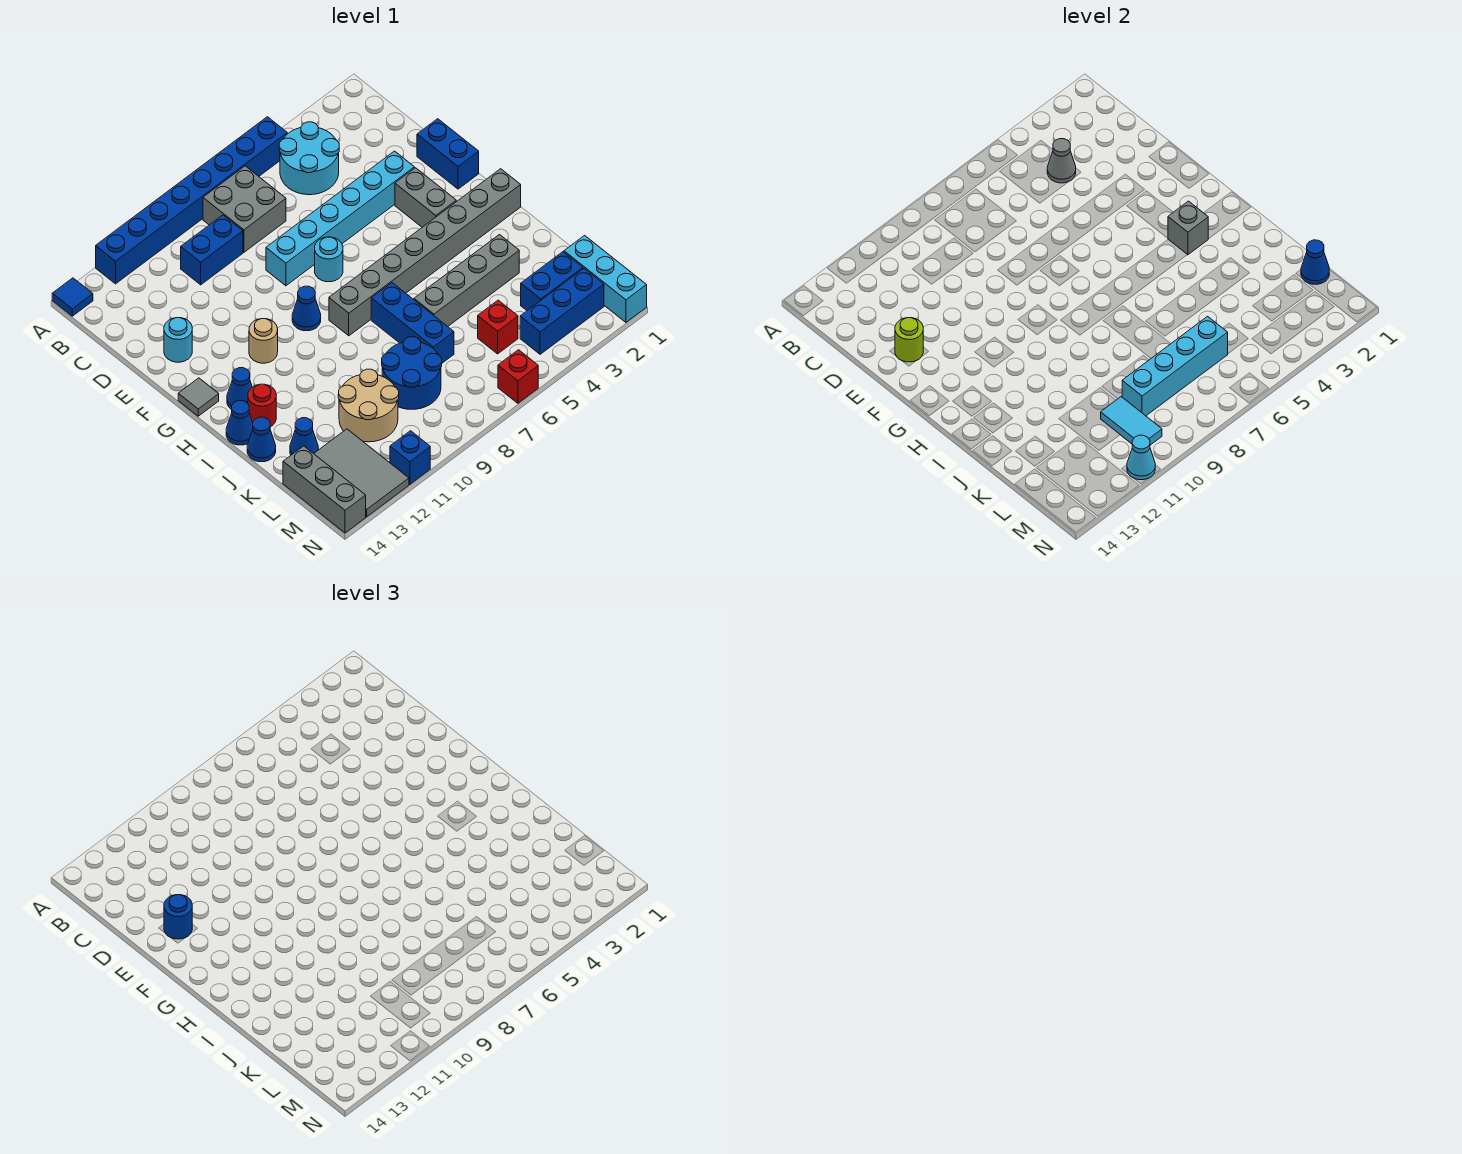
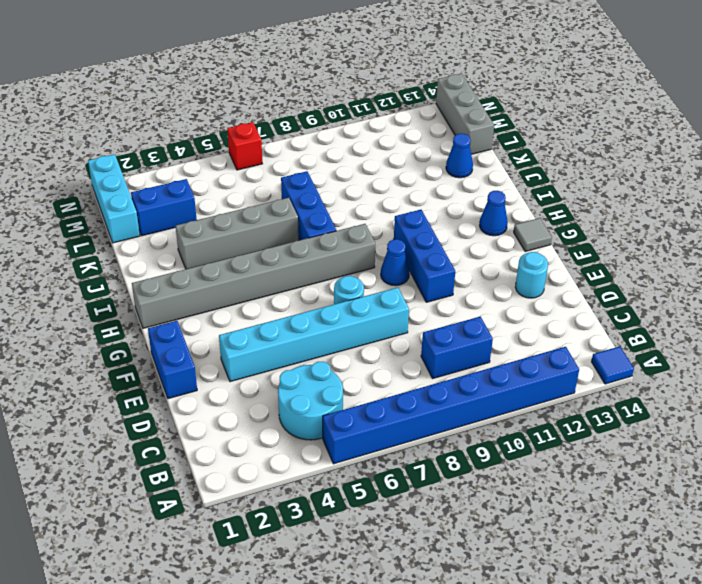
blue brick F10:H10 level 1 -> blue brick M2:M4 level 1
none -> grey brick B7:C8 level 1
none -> grey brick F3:G3 level 1
none -> tan round brick G11 level 1
none -> red round brick I13 level 1

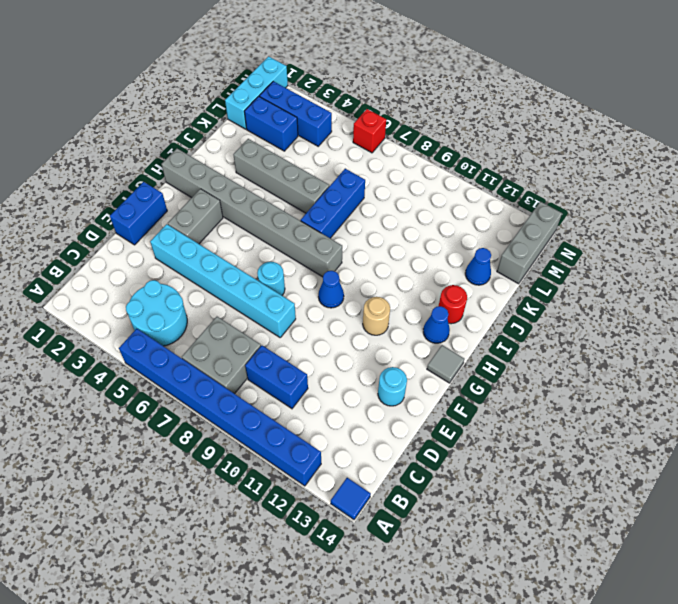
none -> blue cone I14 level 1
none -> blue cone J14 level 1
none -> blue round brick K8:L9 level 1
none -> tan round brick K10:L11 level 1

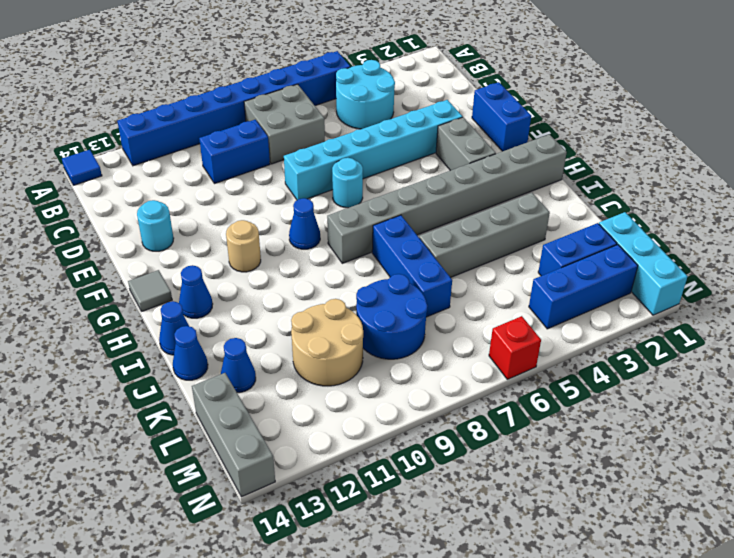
none -> red round brick I13 level 1
none -> red brick L5 level 1
none -> grey tile L12:N13 level 1
none -> blue brick N11 level 1

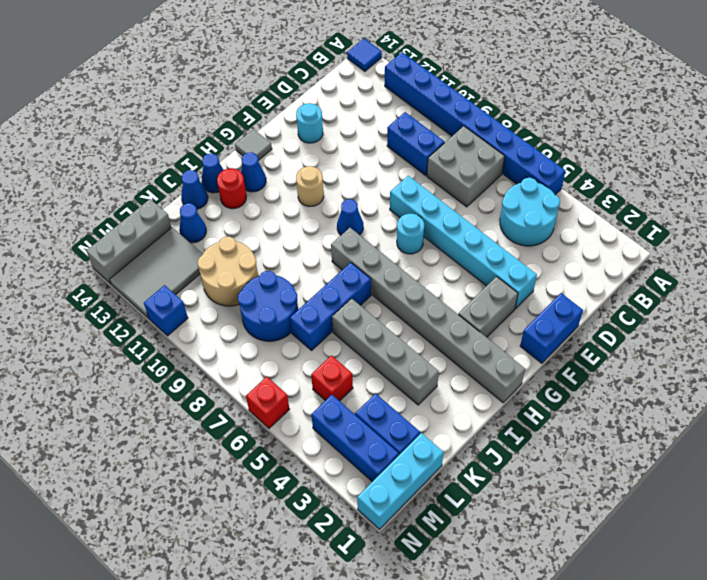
none -> grey cone C4 level 2
none -> lime round brick E13 level 2
none -> grey brick H3 level 2
none -> blue cone L1 level 2

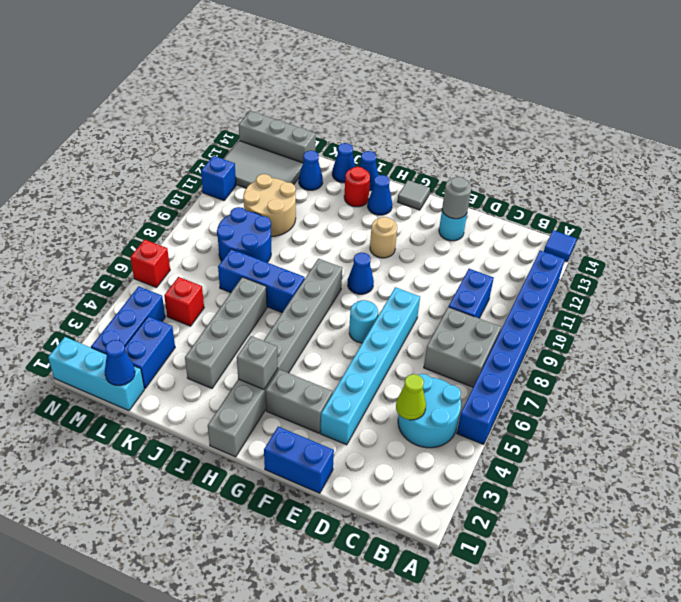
lime cone C4 level 2 -> grey cone C4 level 2
grey round brick E13 level 2 -> lime round brick E13 level 2
none -> cyan brick L6:L9 level 2
none -> cyan tile L10:M10 level 2
none -> cyan cone N11 level 2
none -> blue round brick E13 level 3

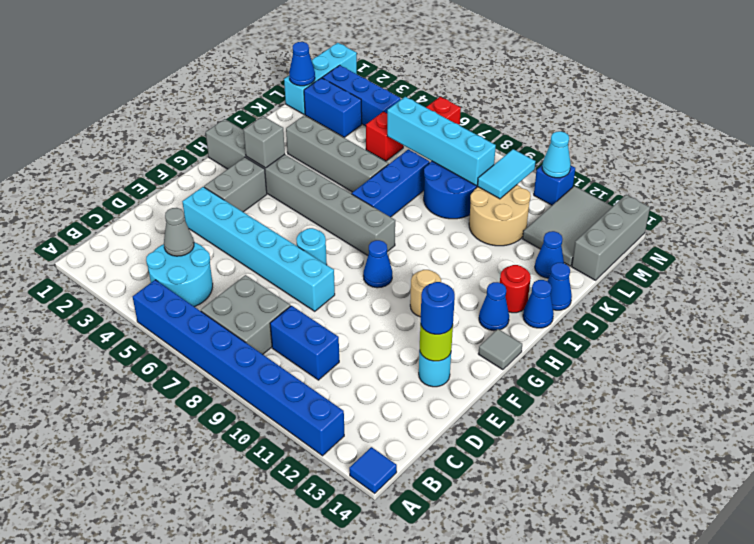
none -> blue brick E1:F1 level 1

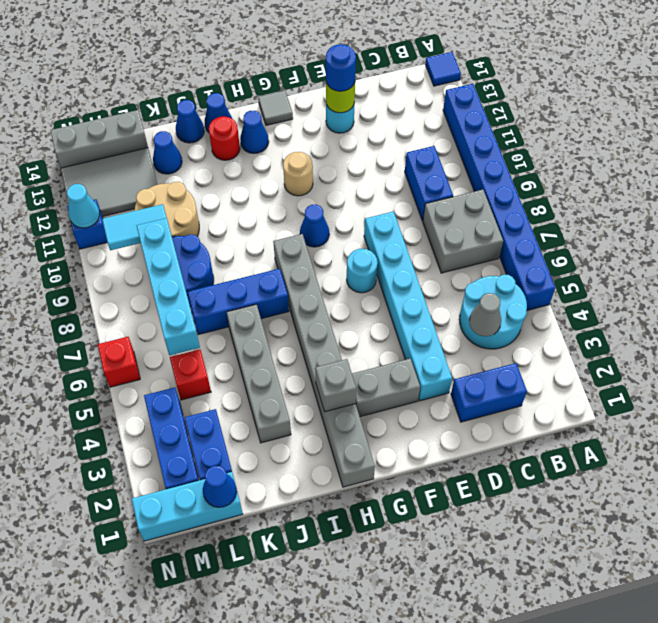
blue brick C2:D2 level 1 -> blue brick E1:F1 level 1

